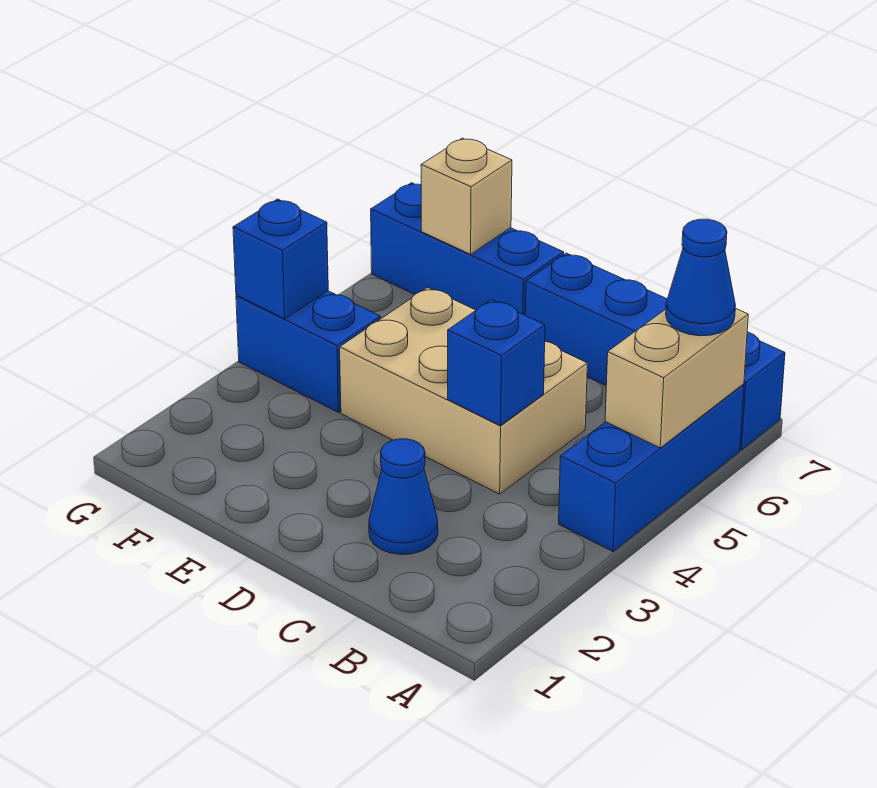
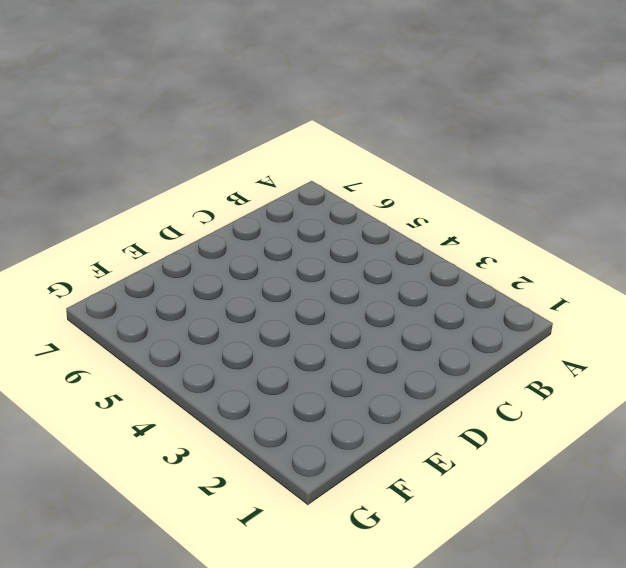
none -> blue brick A4:A6 level 1
none -> blue brick A7:D7 level 1

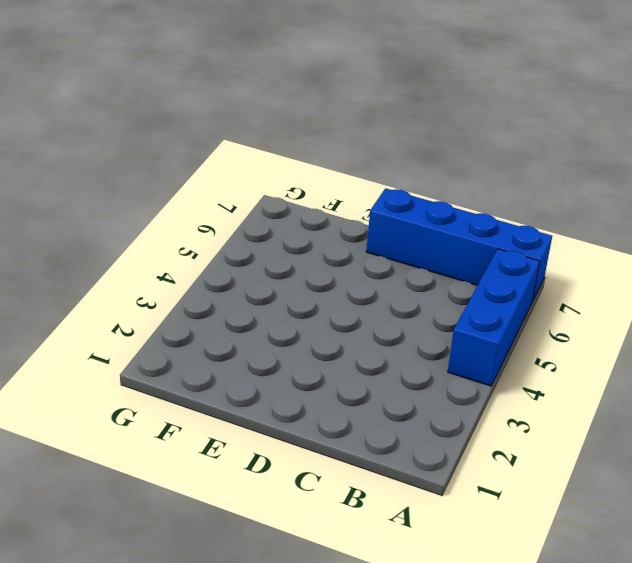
none -> blue cone C2 level 1
none -> tan brick C4:E5 level 1

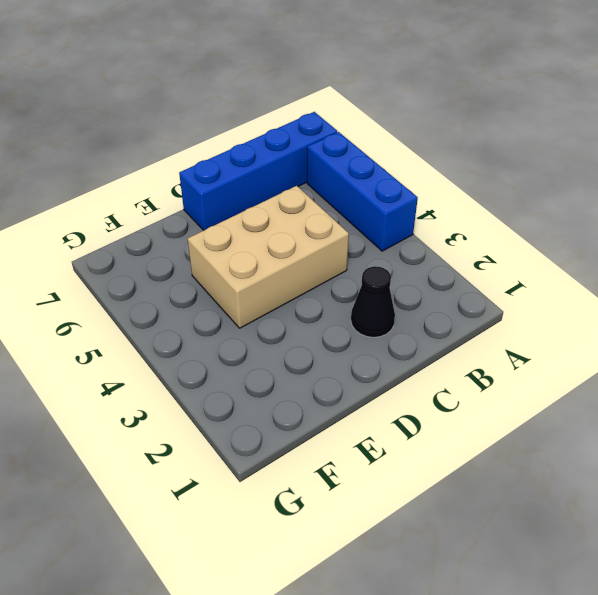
black cone C2 level 1 -> blue cone C2 level 1
none -> blue brick E7:G7 level 1
none -> blue brick F4:G4 level 1

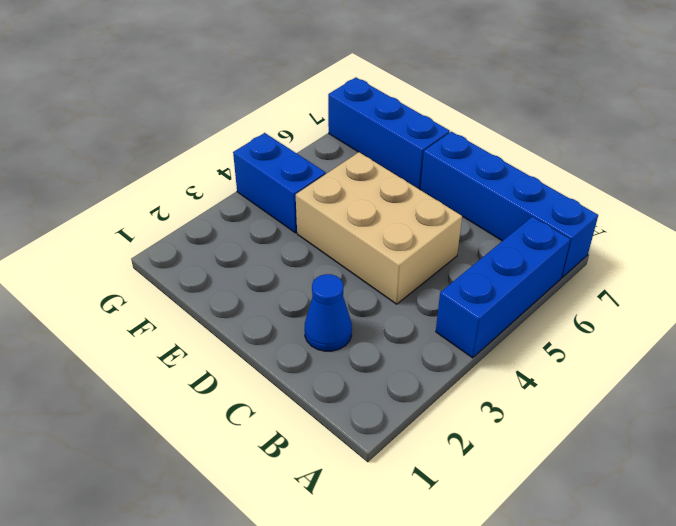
none -> tan brick A5:A6 level 2
none -> blue brick C4 level 2

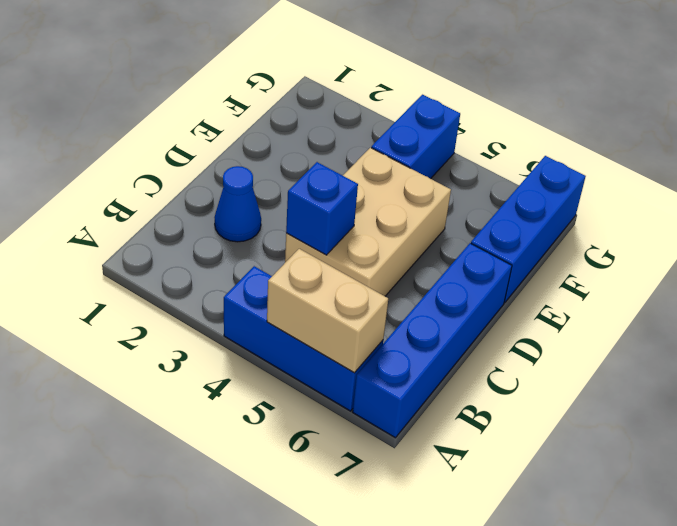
none -> tan brick F7 level 2
none -> blue brick G4 level 2

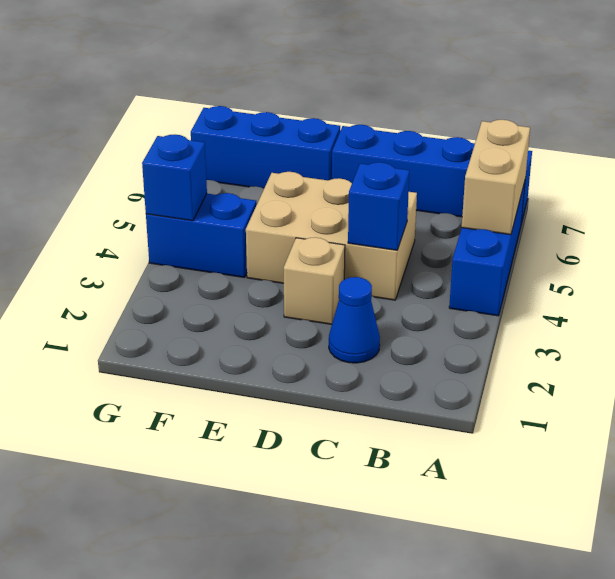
tan brick D3 level 1 -> tan brick F7 level 2
none -> blue cone A6 level 3

